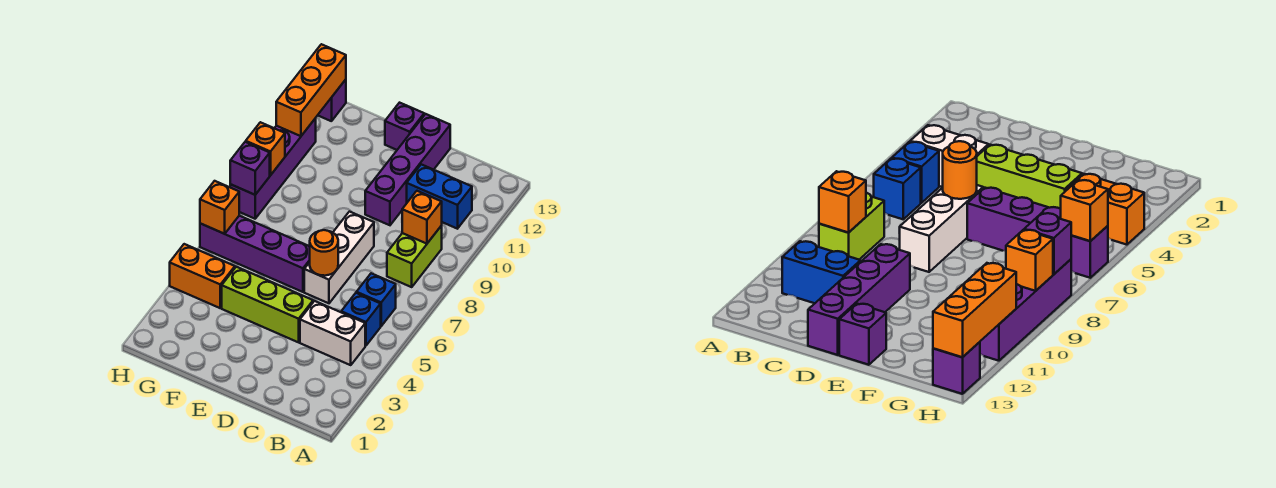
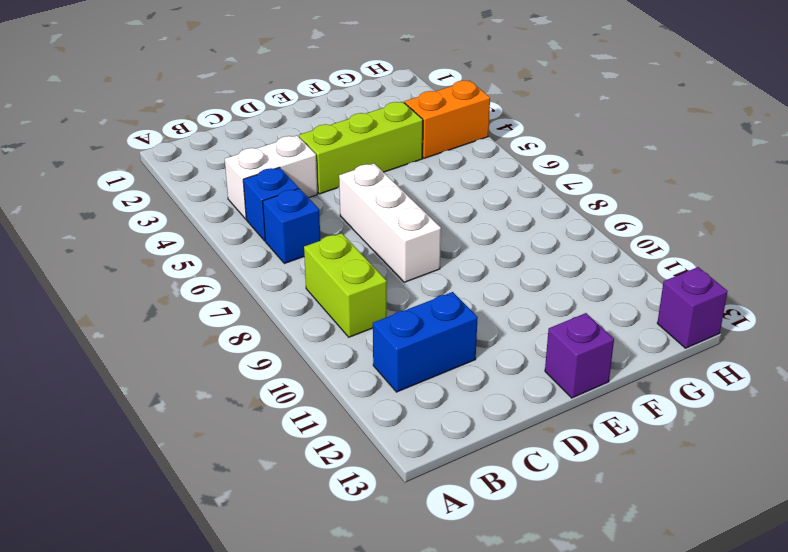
none -> purple brick D10:D13 level 1
none -> purple brick E6:H6 level 1
none -> purple brick H8:H11 level 1

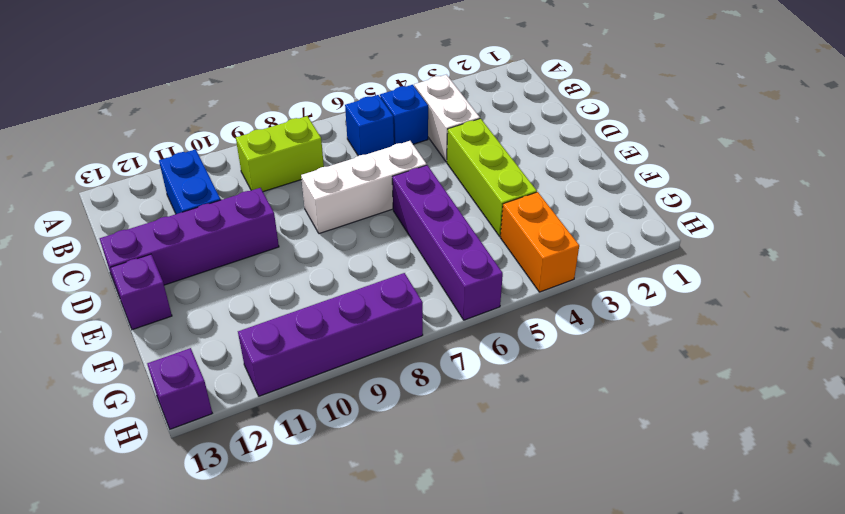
none -> orange brick B9 level 2
none -> orange round brick D6 level 2
none -> orange brick H6 level 2

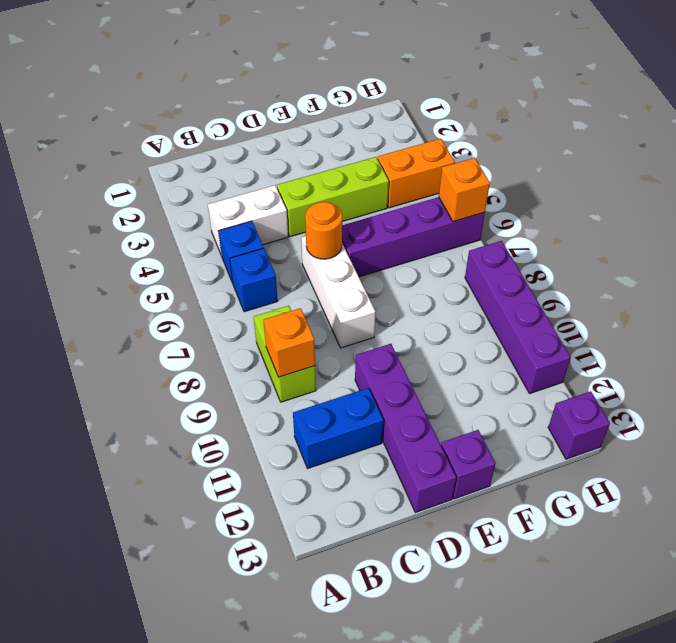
none -> purple brick H8 level 2
none -> orange brick H9 level 2
none -> orange brick H11:H13 level 2

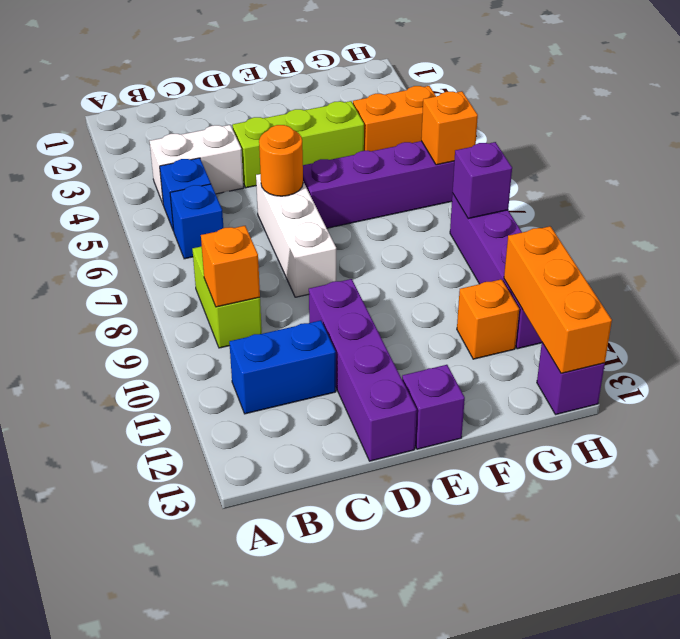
orange brick G11 level 1 -> orange brick H9 level 2

